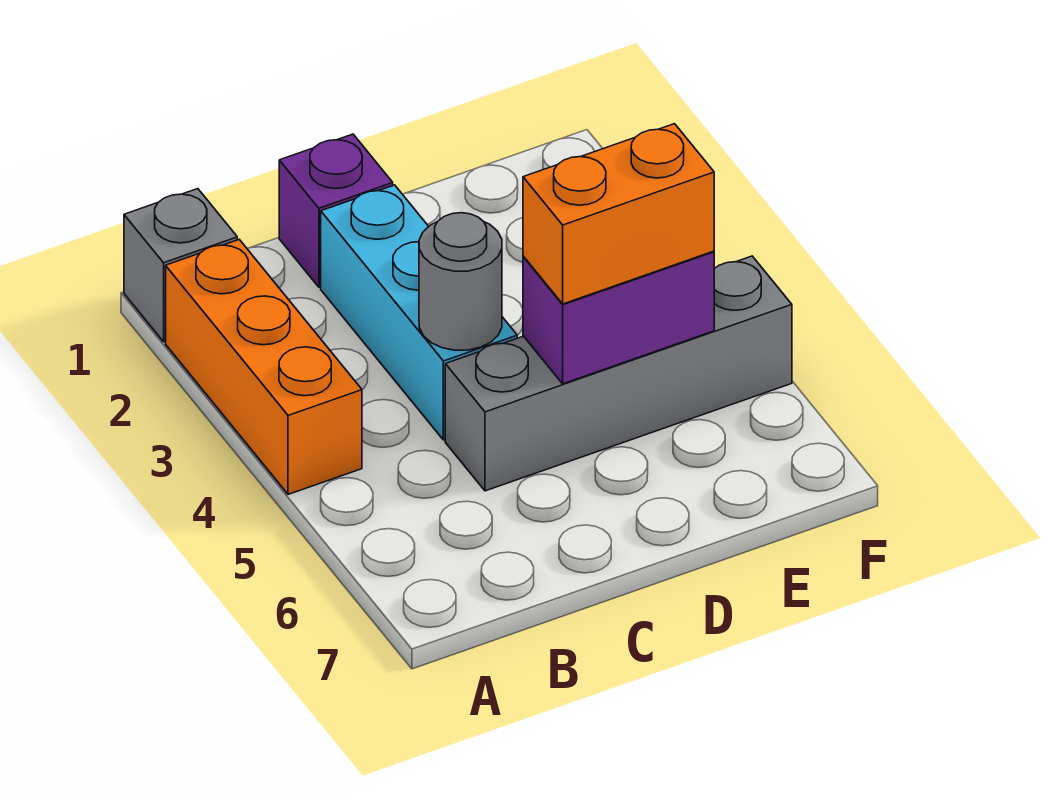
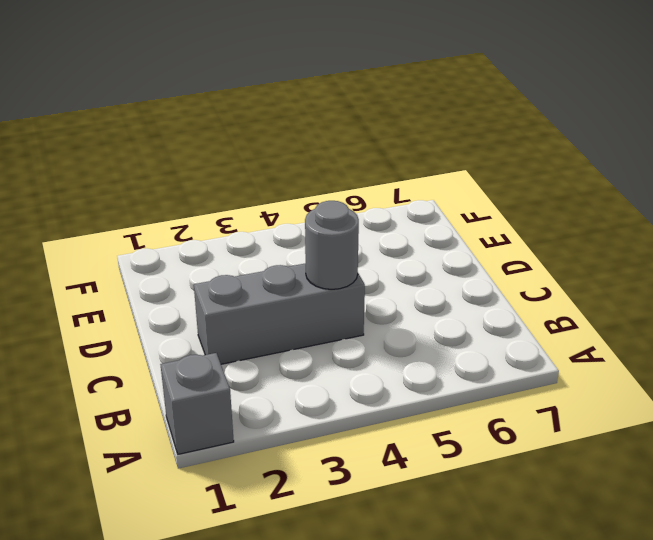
grey brick C2:C4 level 1 -> cyan brick C2:C4 level 1
none -> orange brick A2:A4 level 1
none -> purple brick C1 level 1

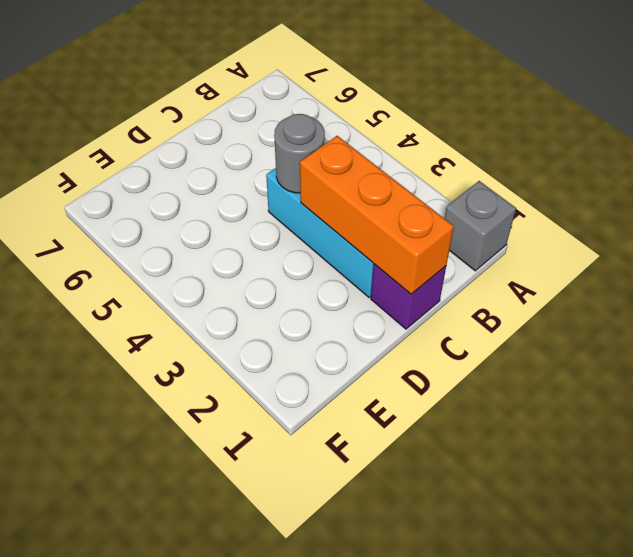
orange brick C1:C3 level 2 -> orange brick A2:A4 level 1
none -> grey brick C5:F5 level 1
none -> purple brick D5:E5 level 2

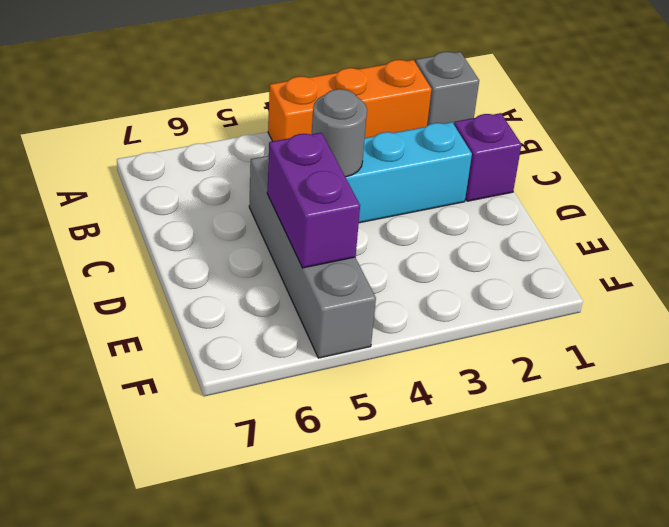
none -> orange brick D5:E5 level 3

